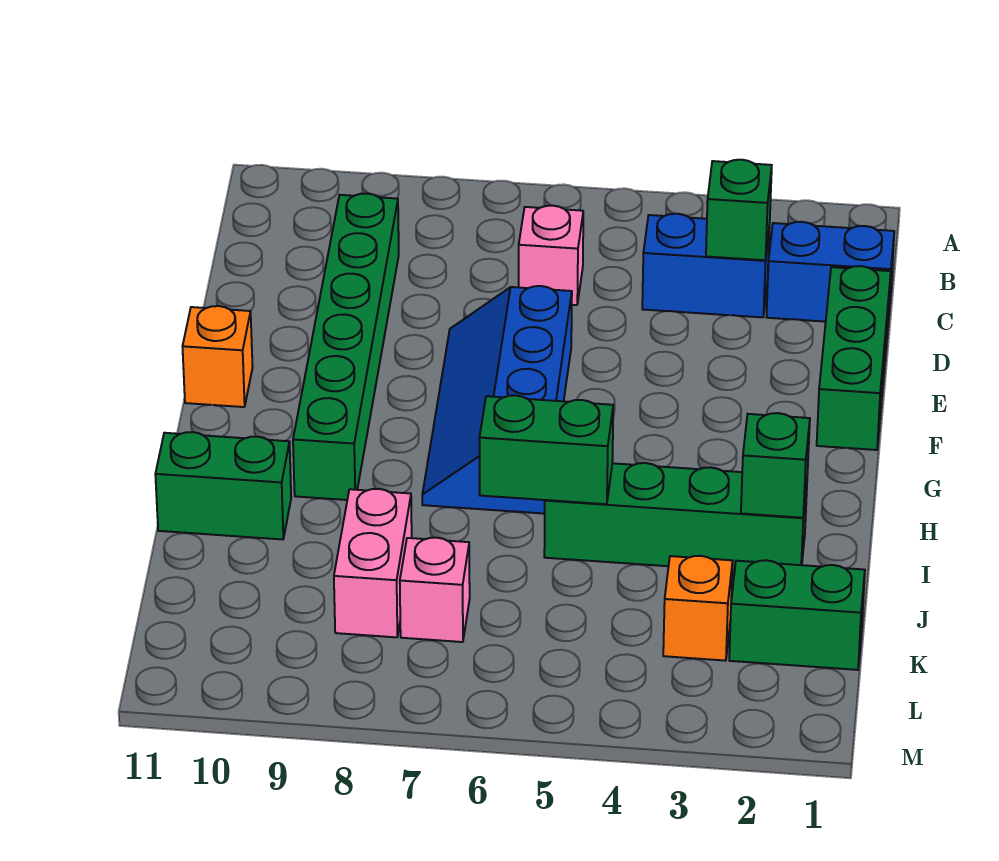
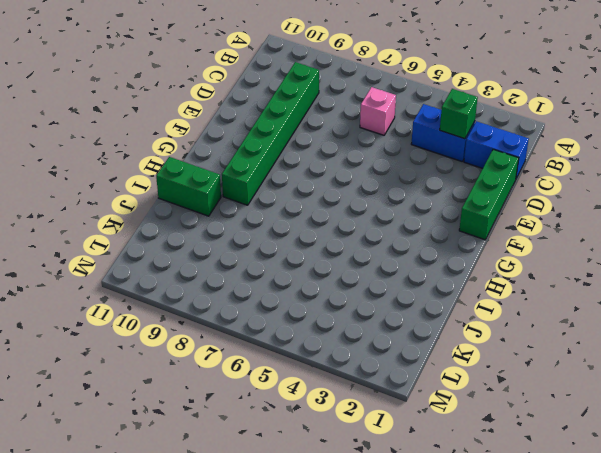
none -> blue slope E6:H7 level 1 top 6
none -> orange brick F11 level 1
none -> green brick I2:I5 level 1

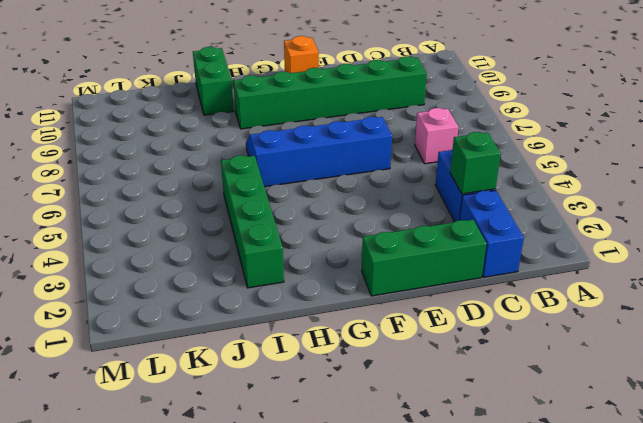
none -> pink brick J8:K8 level 1
none -> green brick K1:K2 level 1
none -> orange brick K3 level 1

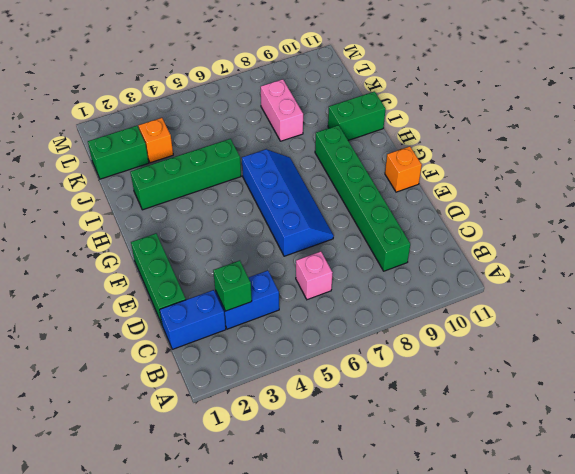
none -> pink brick K7 level 1
none -> green brick I2 level 2
none -> green brick I5:I6 level 2

